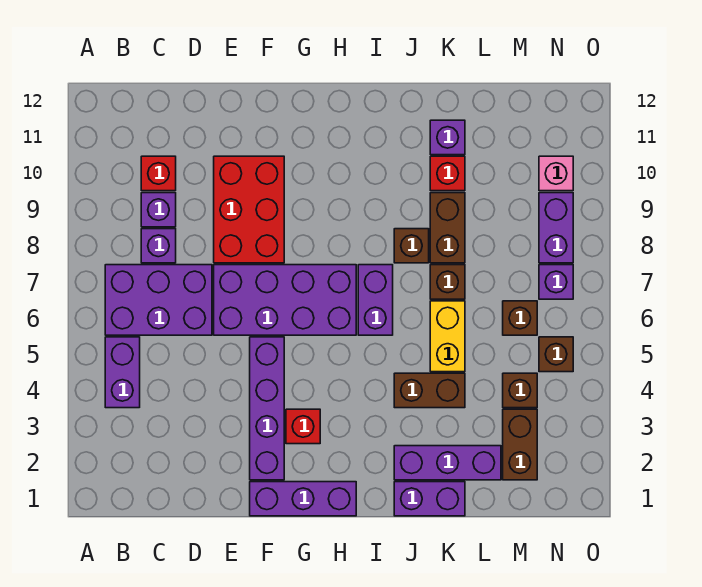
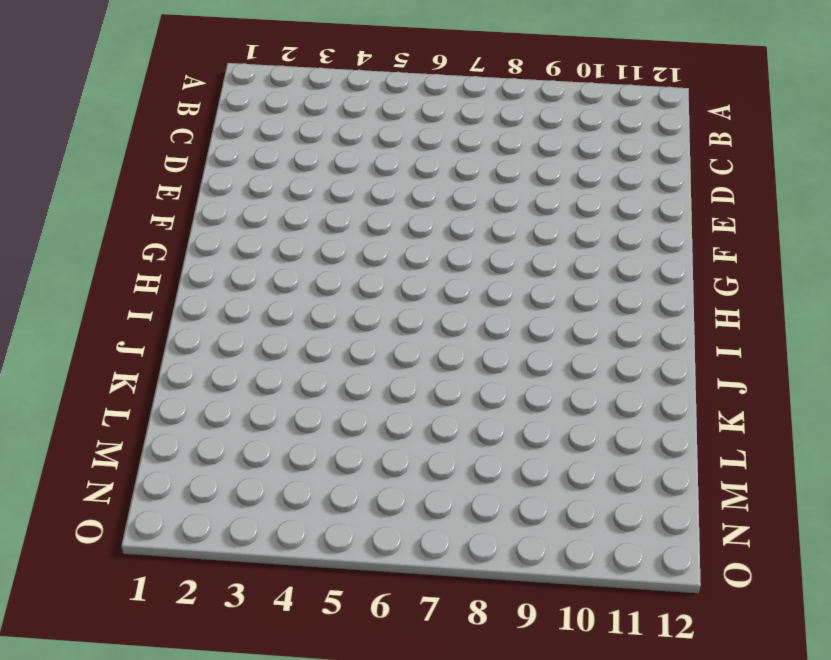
none -> purple brick B4:B5 level 1
none -> purple brick B6:D7 level 1
none -> purple brick C8 level 1

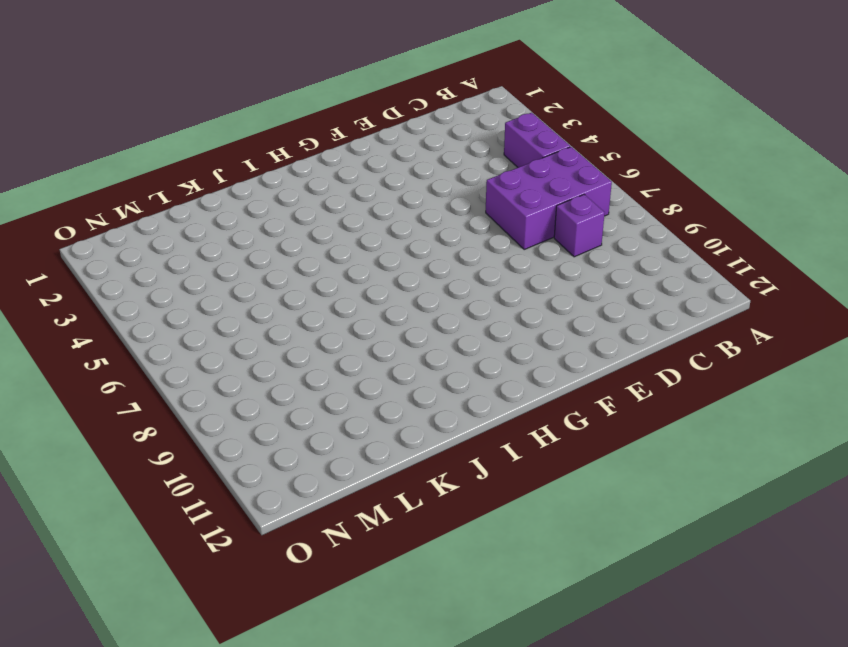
none -> purple brick C9 level 1
none -> red brick C10 level 1
none -> purple brick E6:H7 level 1

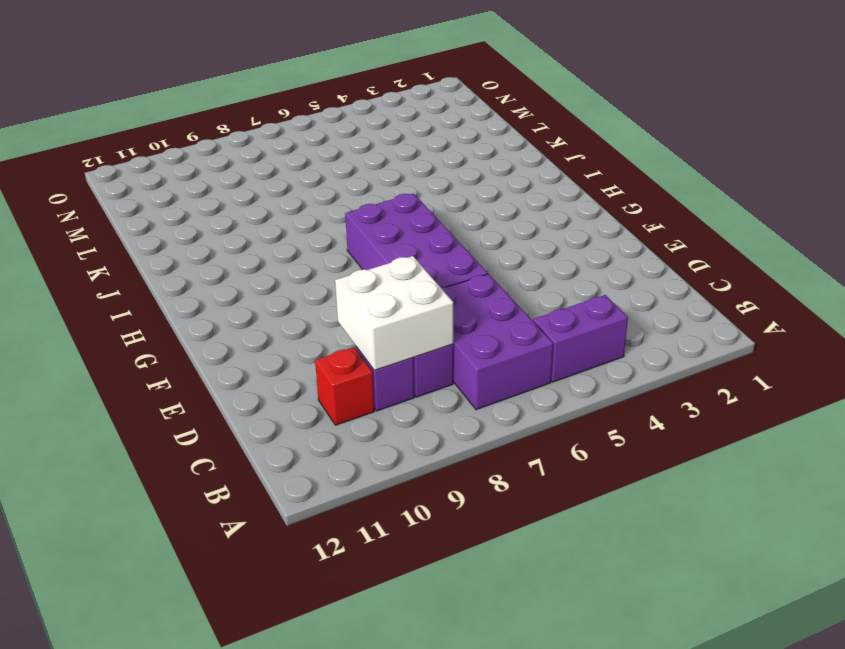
white brick C8:D9 level 2 -> none
none -> red brick E8:F10 level 1
none -> purple brick F1:H1 level 1
none -> purple brick F2:F5 level 1

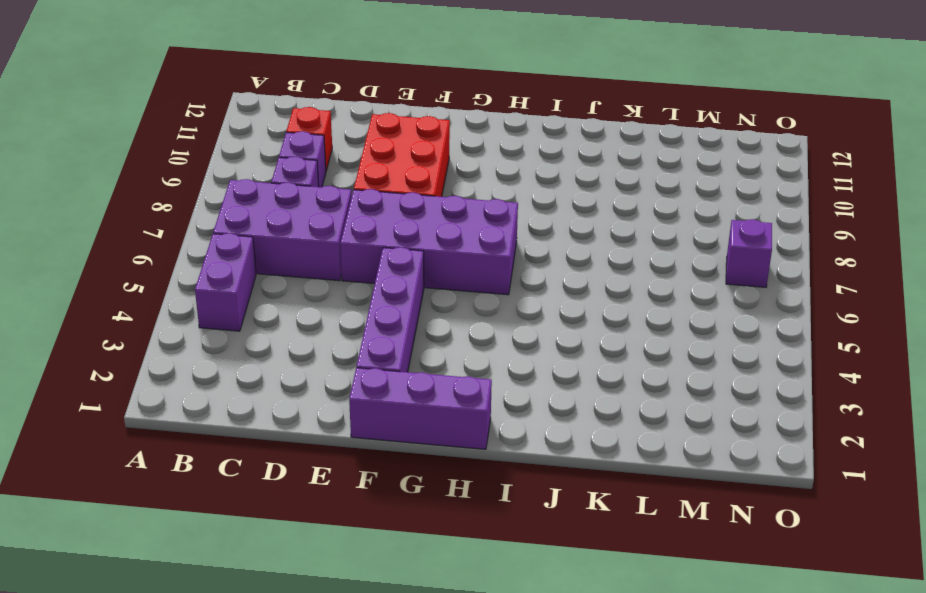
none -> red brick G3 level 1
none -> purple brick I6:I7 level 1
none -> purple brick J1:K1 level 1

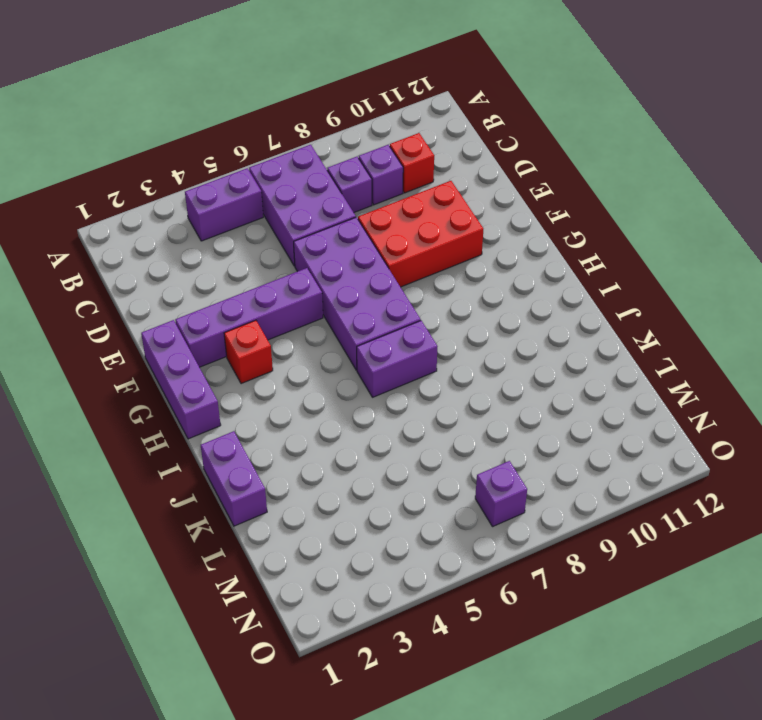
none -> purple brick J2:L2 level 1
none -> brown brick J4:K4 level 1
none -> brown brick J8 level 1

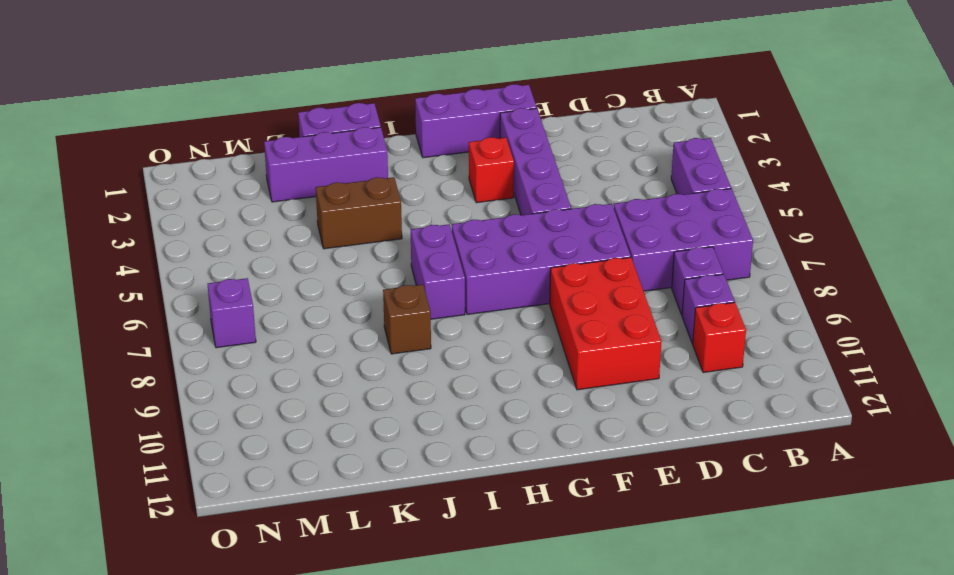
none -> yellow brick K5:K6 level 1
none -> brown brick K7 level 1
none -> brown brick K8:K9 level 1

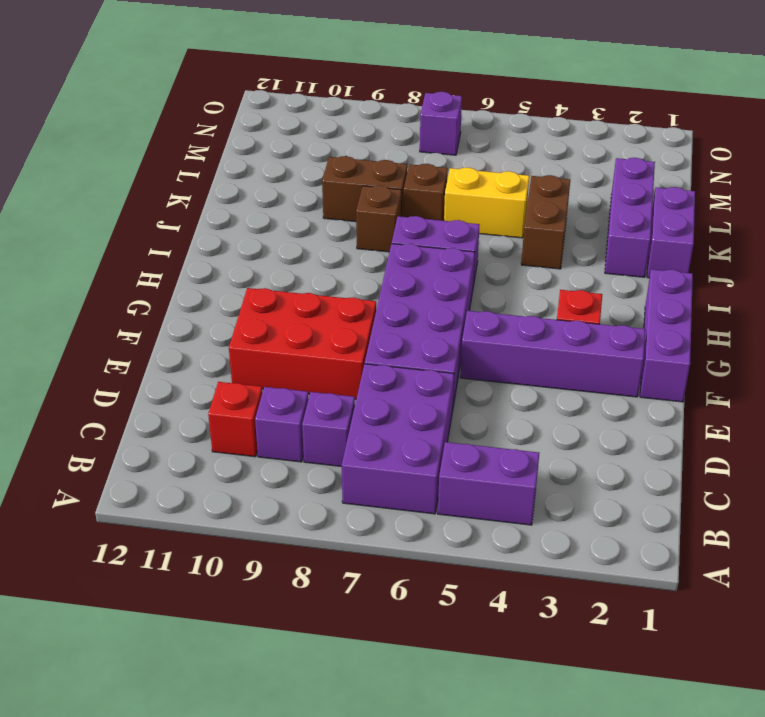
none -> red brick K10 level 1
none -> purple brick K11 level 1
none -> brown brick M2:M3 level 1

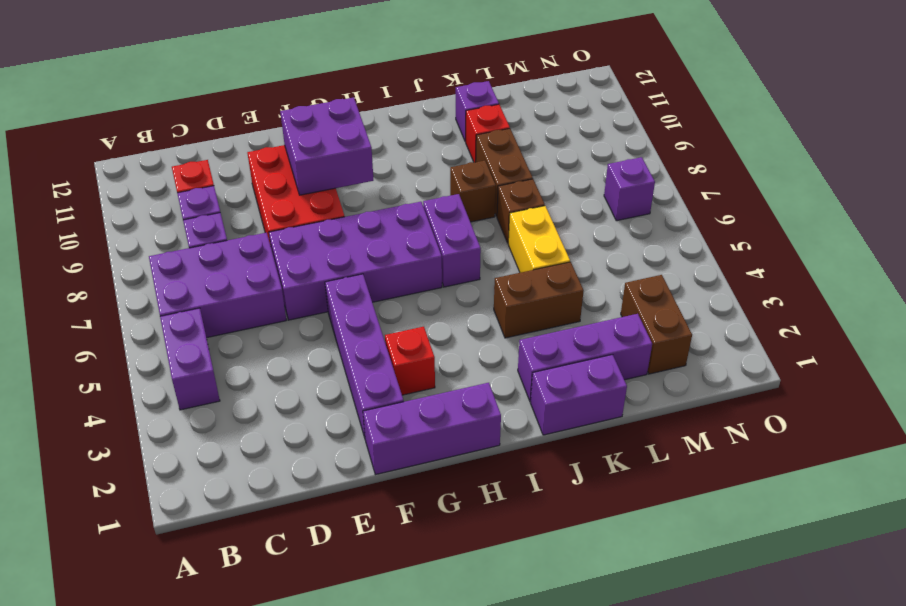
purple brick F9:G10 level 2 -> none
none -> brown brick M4 level 1
none -> brown brick M6 level 1
none -> brown brick N5 level 1

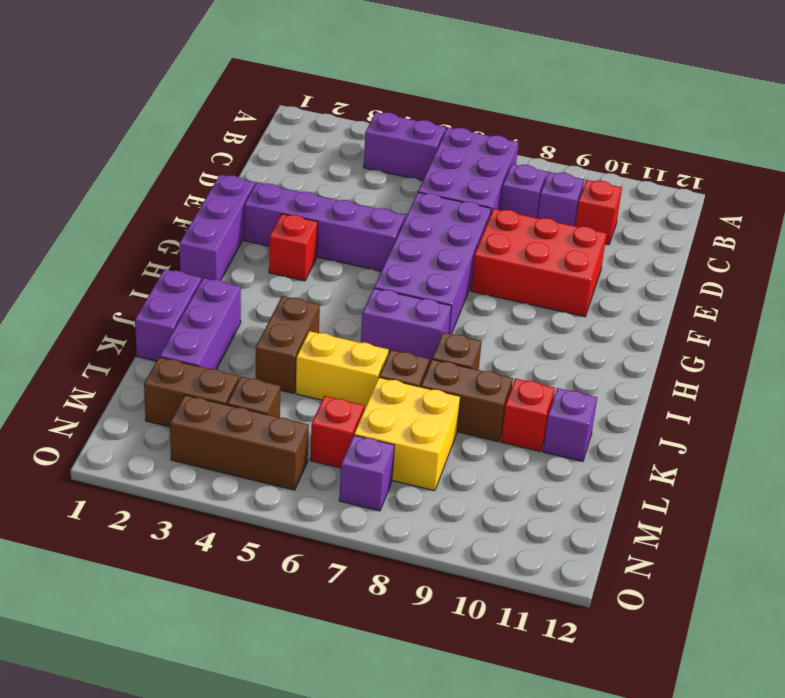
yellow brick L7:M8 level 1 -> none
red brick M6 level 1 -> brown brick M6 level 1
brown brick N3:N5 level 1 -> brown brick N5 level 1
none -> purple brick N8:N9 level 1
none -> pink brick N10 level 1

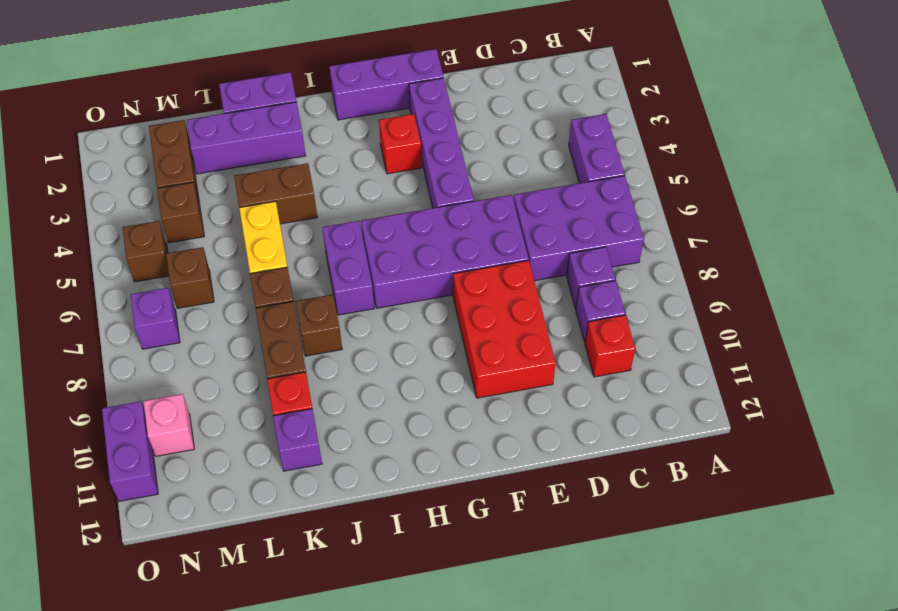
purple brick O10:O11 level 1 -> purple brick N8:N9 level 1

